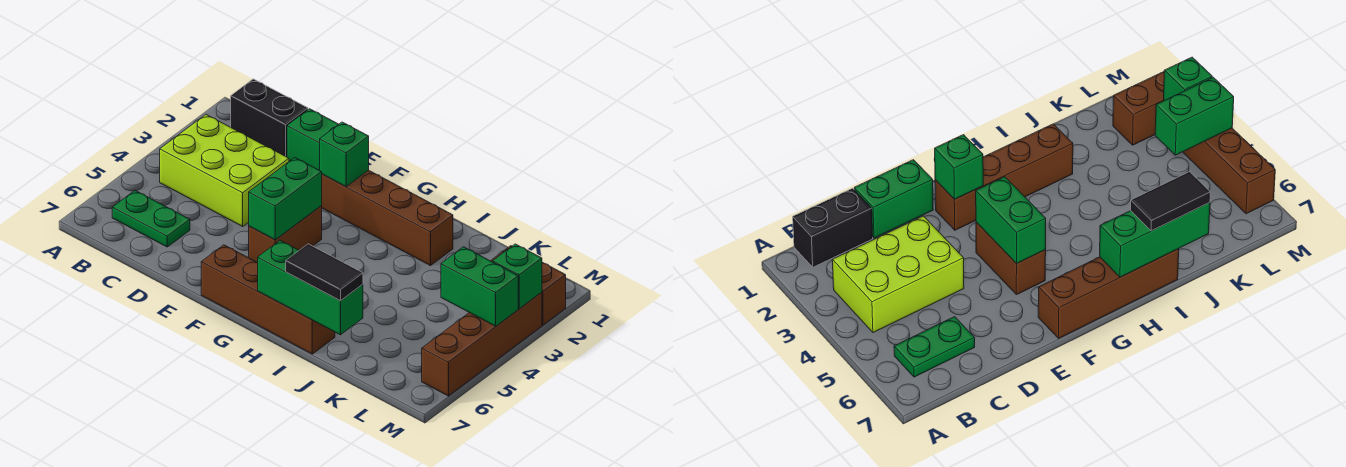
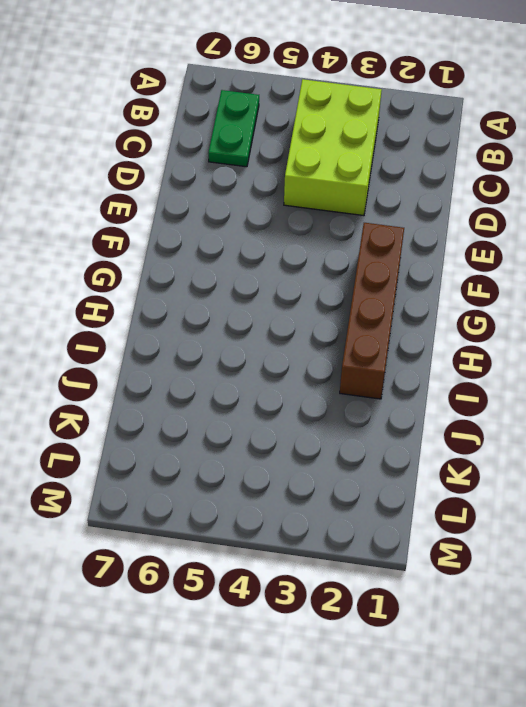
none -> black brick B1:C1 level 1
none -> green brick D1:E1 level 1
none -> brown brick F4:F5 level 1

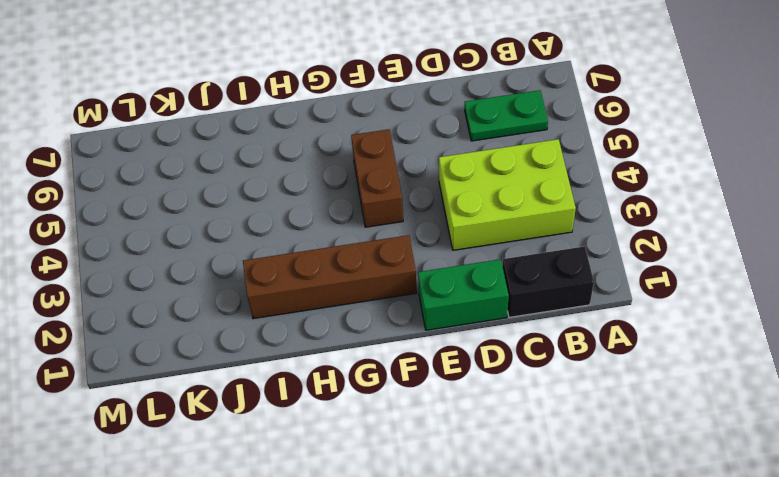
none -> brown brick F7:I7 level 1
none -> brown brick L2:M2 level 1
none -> brown brick M3:M6 level 1

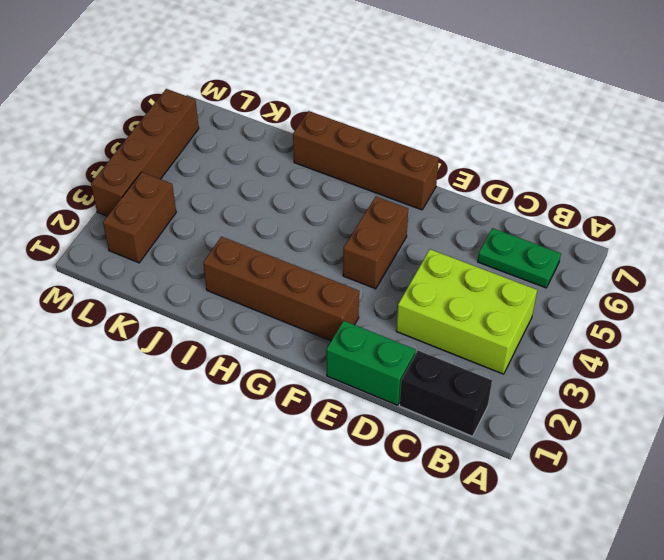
brown brick L2:L3 level 1 -> brown brick L2:M2 level 1
none -> green brick F2 level 2
none -> green brick F4:F5 level 2
none -> green brick H7:J7 level 2

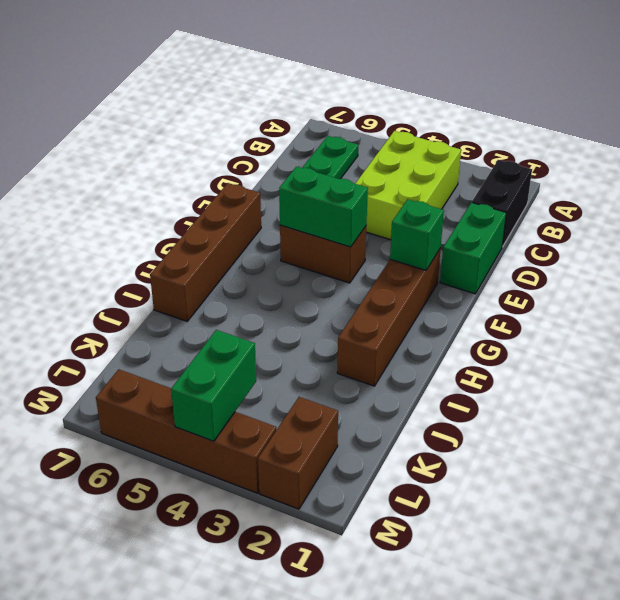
none -> green brick H7:J7 level 2
none -> green brick M3 level 2
none -> black tile I7:J7 level 3

